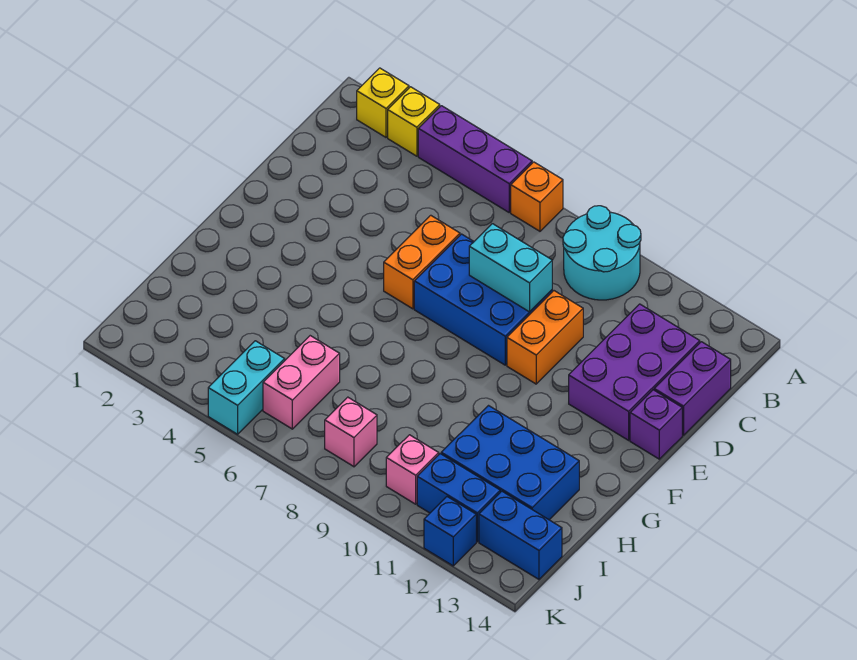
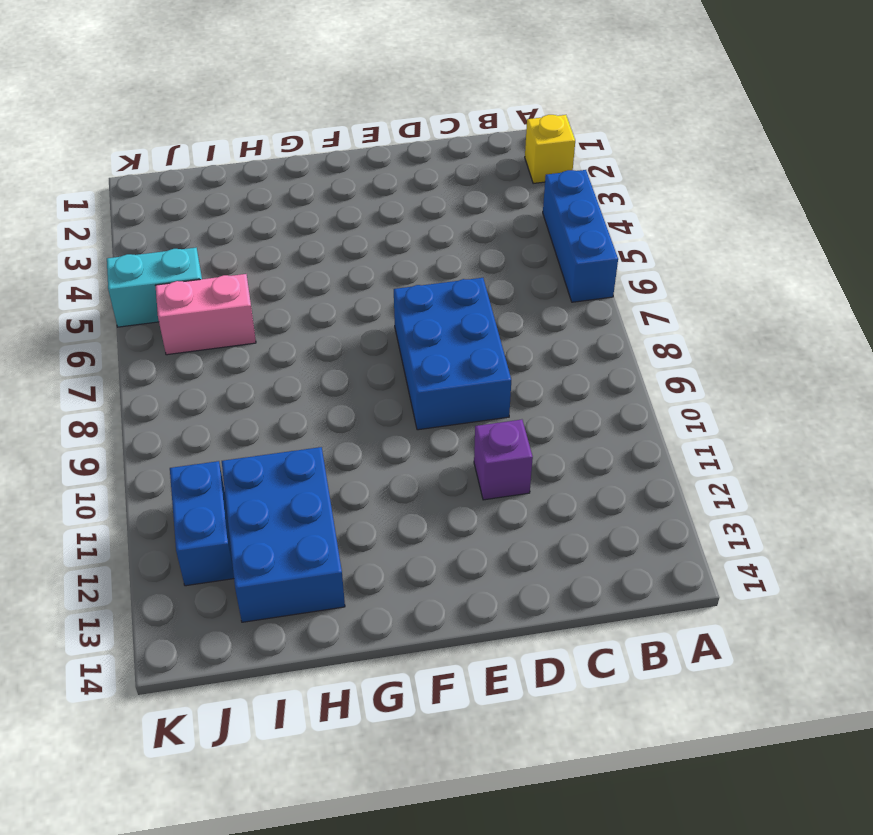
blue brick A4:A6 level 1 -> purple brick A4:A6 level 1
purple brick D11 level 1 -> purple brick E14 level 1
none -> yellow brick A3 level 1
none -> orange brick A7 level 1
none -> cyan round brick A9:B10 level 1

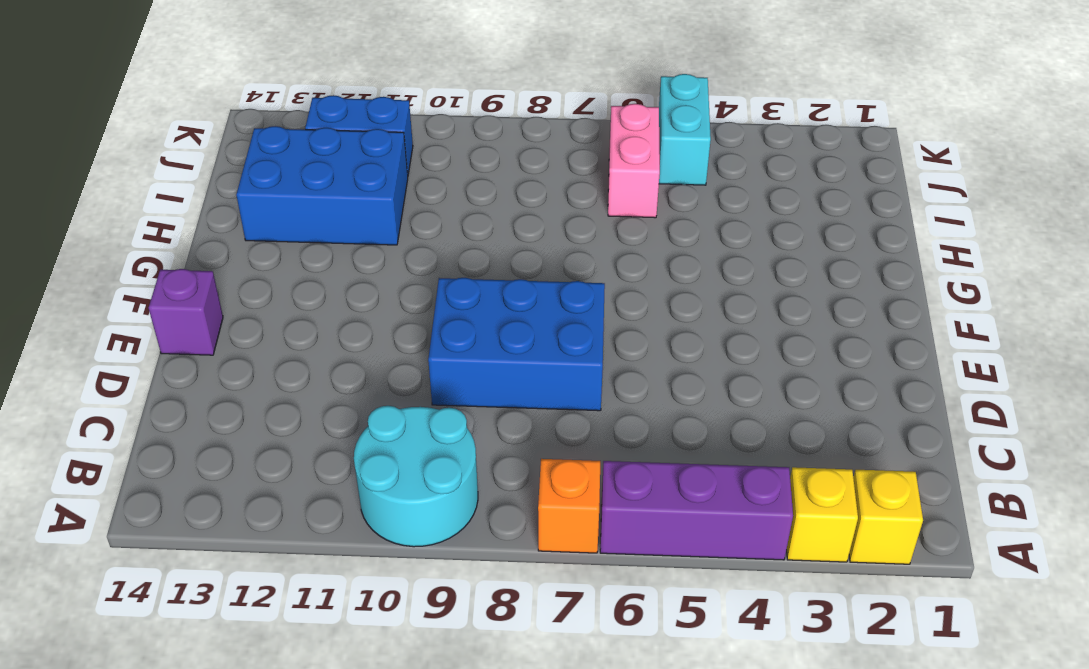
none -> purple brick C12:E13 level 1
none -> purple brick C14:D14 level 1
none -> orange brick D6:E6 level 1

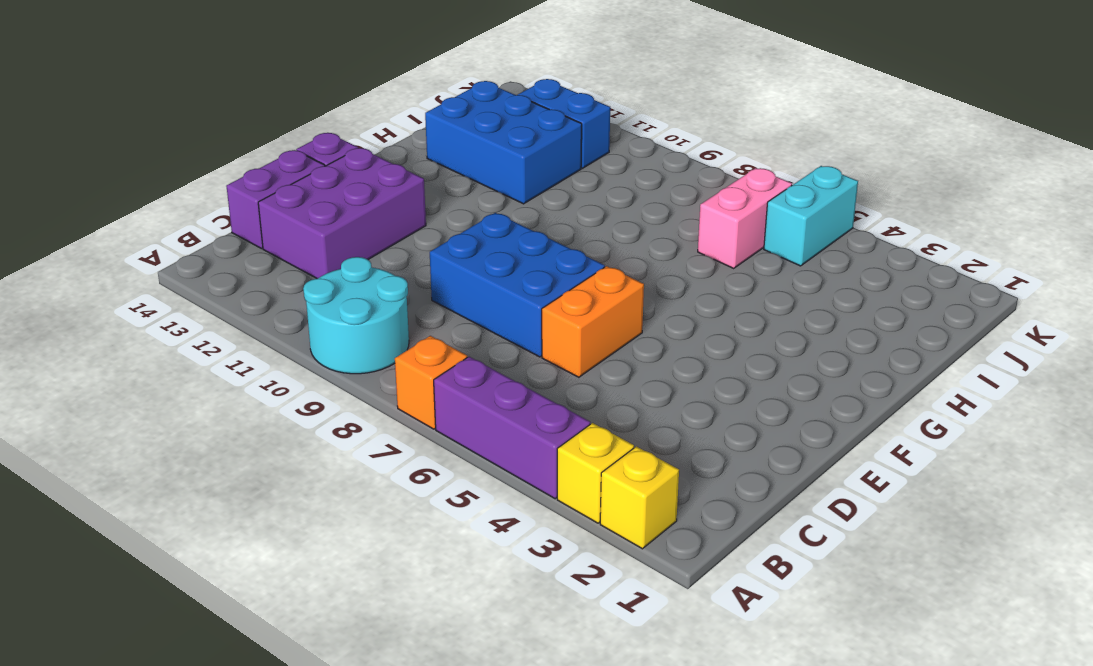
none -> orange brick D10:E10 level 1
none -> pink brick J8 level 1
none -> pink brick J10 level 1

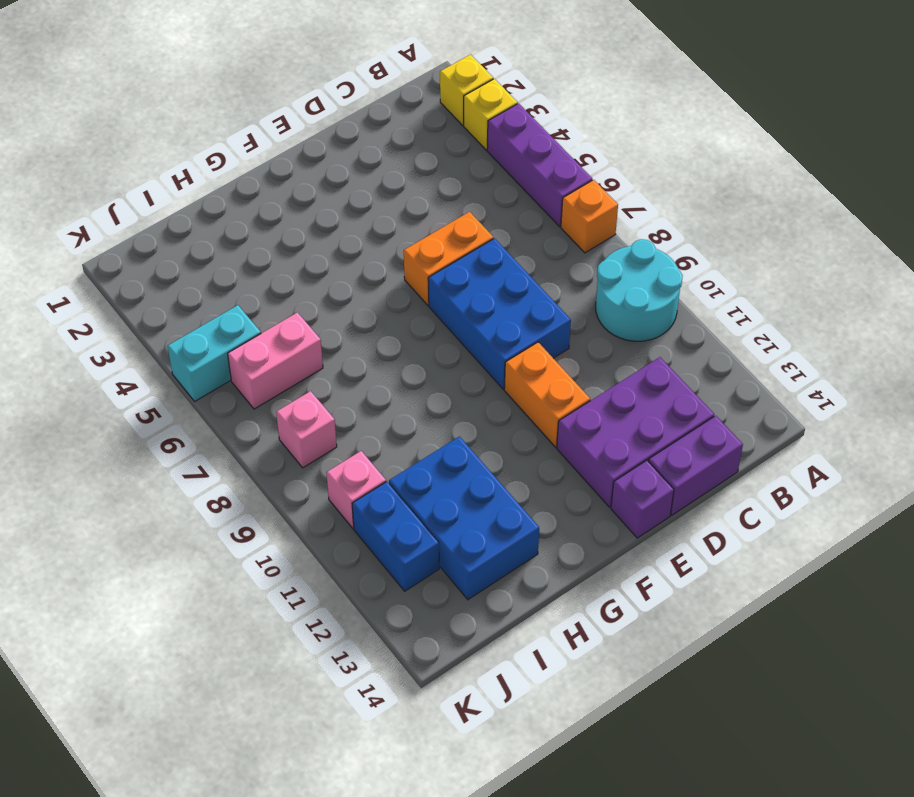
orange brick E10:E11 level 1 -> orange brick D10:E10 level 1
none -> blue brick J13:J14 level 1
none -> blue brick K12 level 1
none -> cyan brick D8:D9 level 2

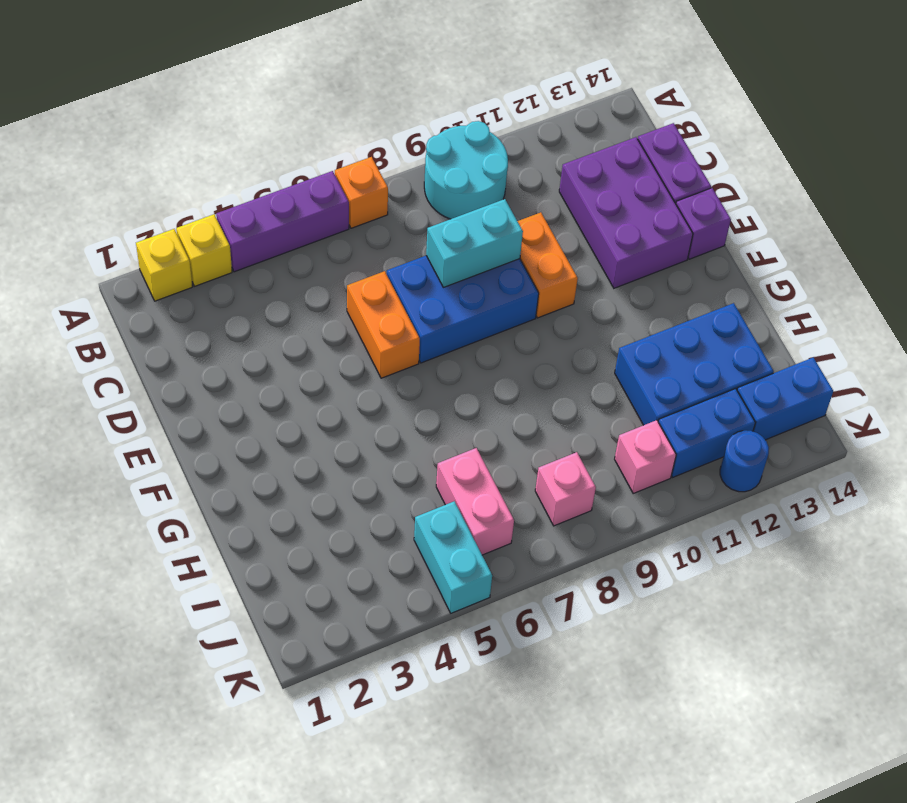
blue round brick K12 level 1 -> blue brick K12 level 1

